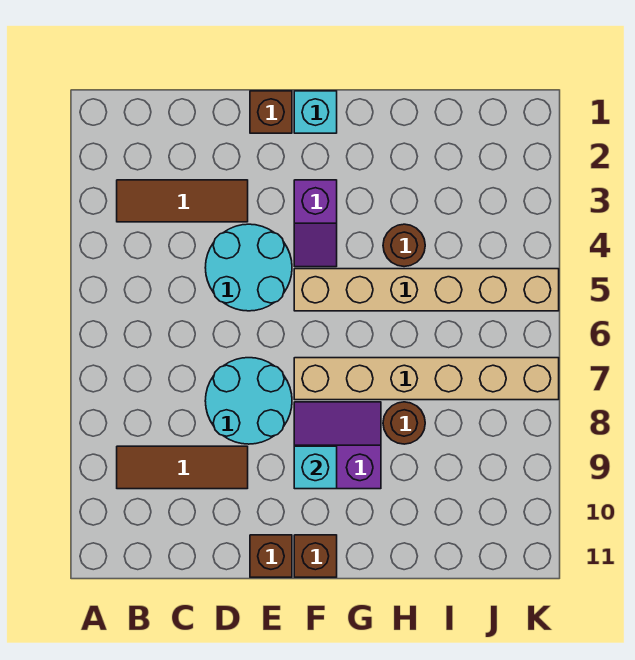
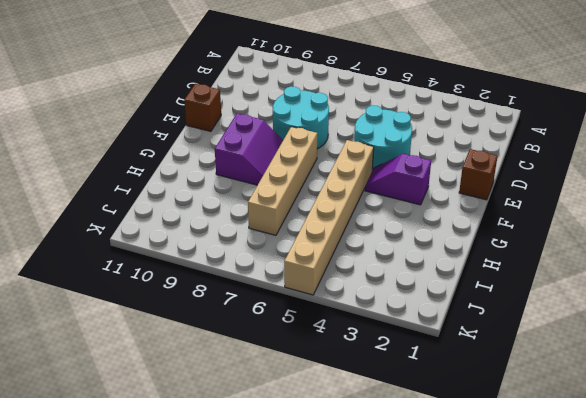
tan brick F7:I7 level 1 -> tan brick F7:K7 level 1
none -> brown tile B3:D3 level 1
none -> brown tile B9:D9 level 1
none -> cyan brick F1 level 1

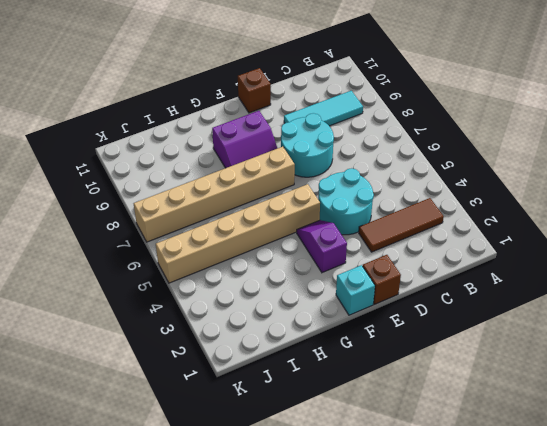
cyan tile B9:D9 level 1 -> brown tile B9:D9 level 1
none -> brown brick F11 level 1
none -> brown round brick H4 level 1
none -> brown round brick H8 level 1

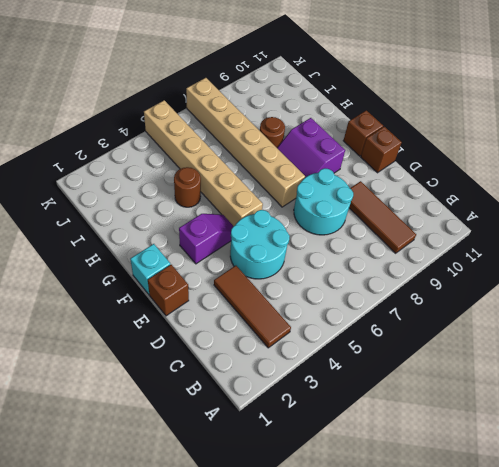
none -> cyan brick F9 level 2

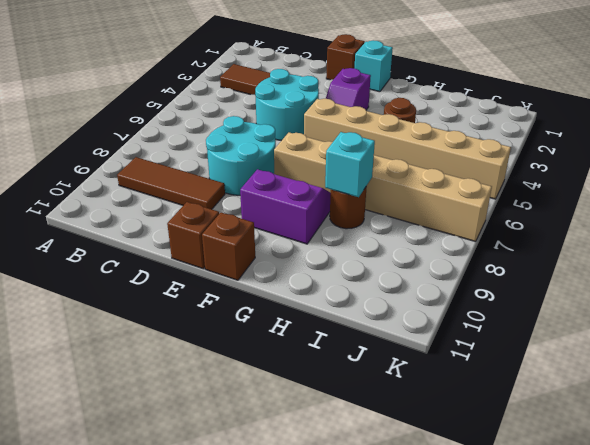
cyan brick H8 level 2 -> cyan brick F9 level 2

